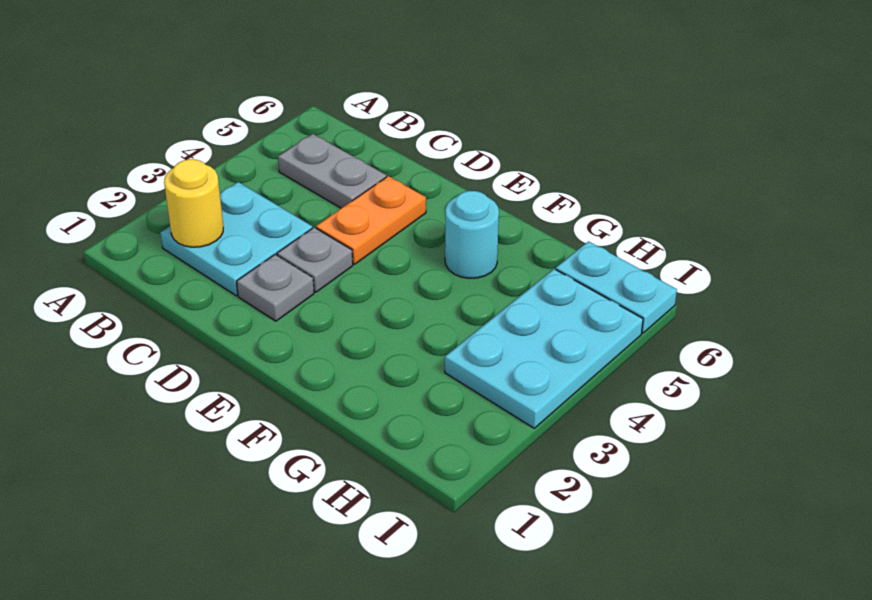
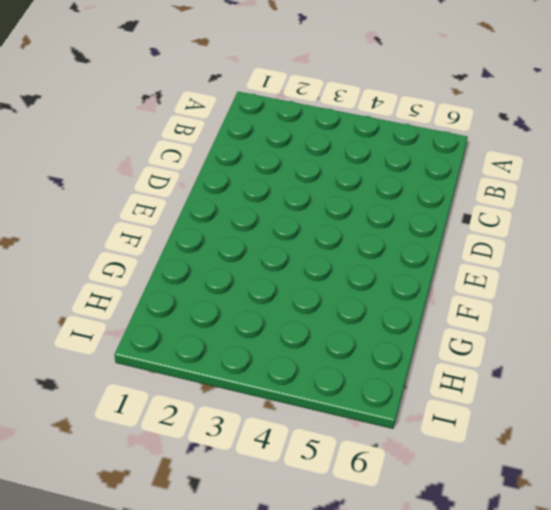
none -> cyan plate B2:C3 level 1
none -> grey plate B5:C5 level 1

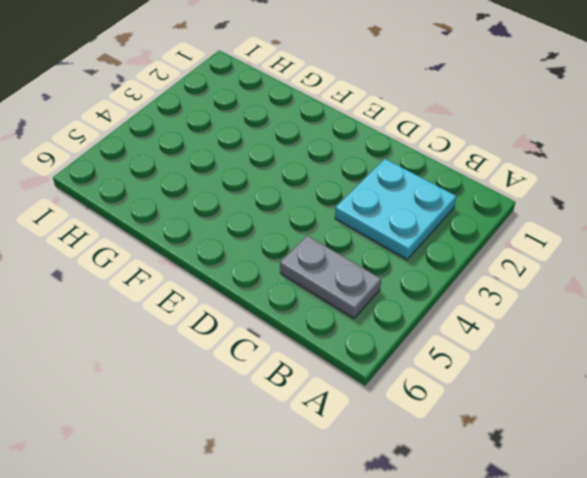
none -> grey plate D2 level 1
none -> grey plate D3 level 1

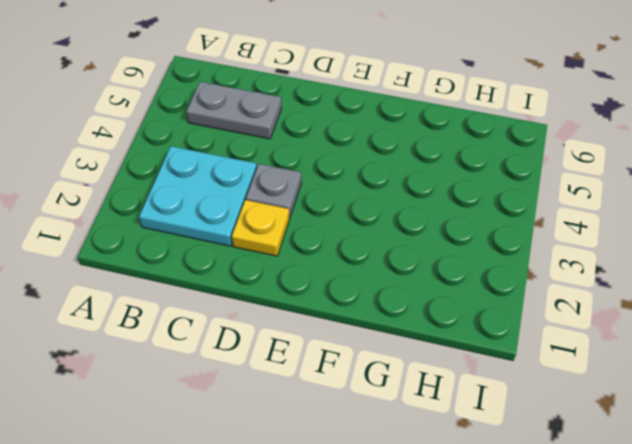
yellow plate D2 level 1 -> grey plate D2 level 1
none -> orange plate D4:D5 level 1
none -> cyan round brick F5 level 1

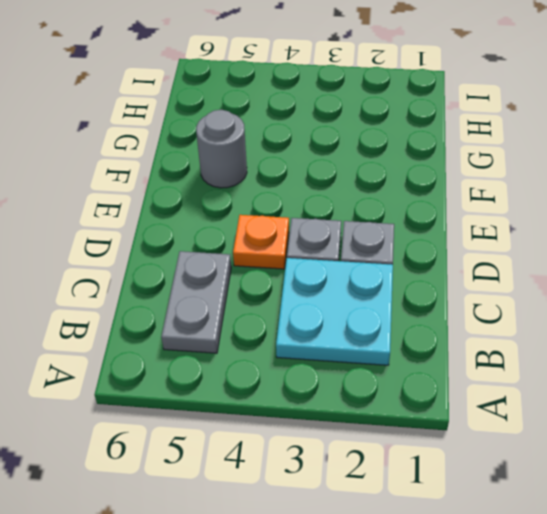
orange plate D4 level 1 -> orange plate D4:D5 level 1
grey round brick F5 level 1 -> cyan round brick F5 level 1
none -> cyan plate H3:I5 level 1
none -> cyan plate H6:I6 level 1

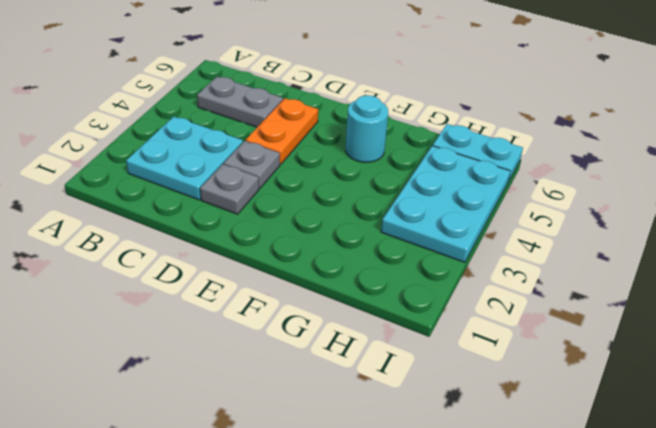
none -> yellow round brick B2 level 2

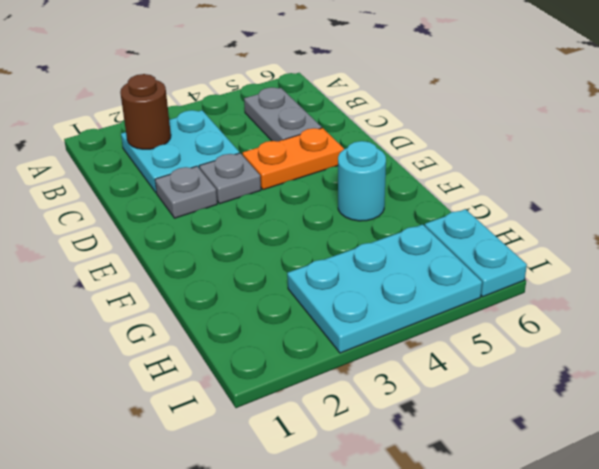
brown round brick B2 level 2 -> yellow round brick B2 level 2

